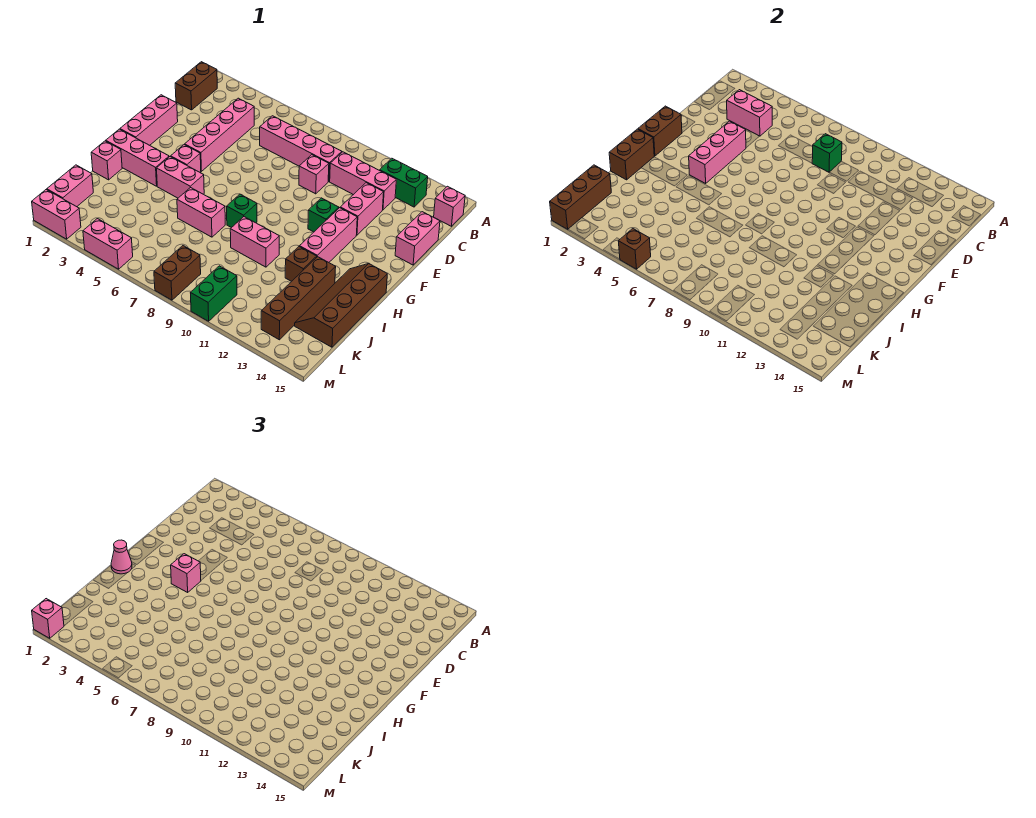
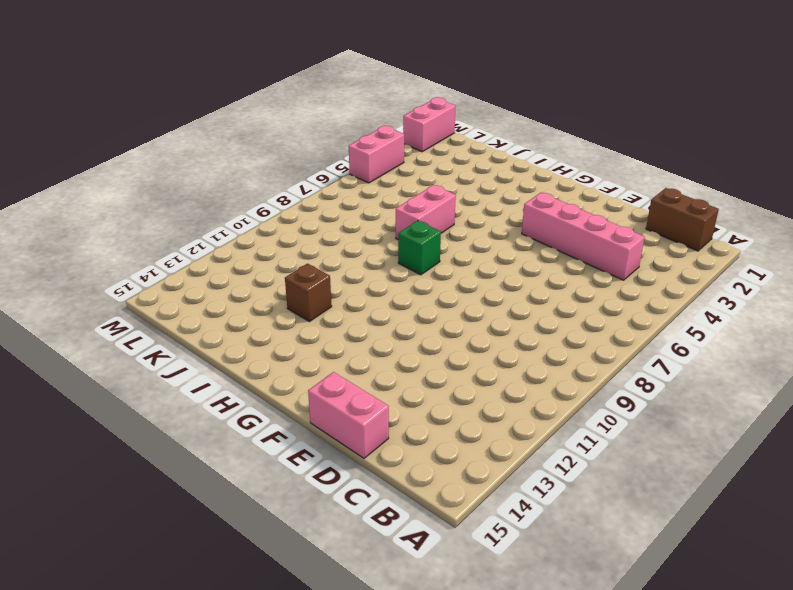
none -> green brick B12:B13 level 1
none -> pink brick B15 level 1
none -> pink brick C6:C9 level 1
none -> pink brick C10:C12 level 1

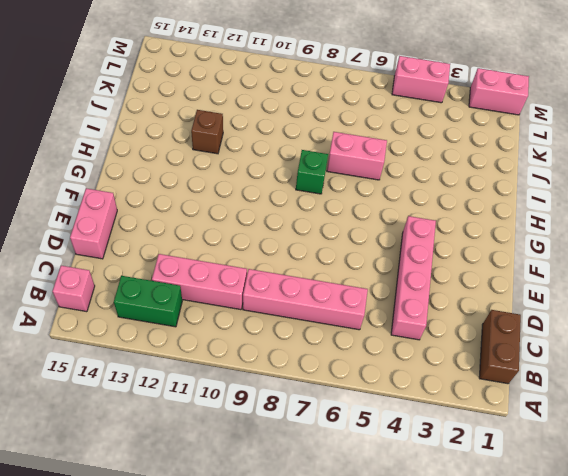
none -> pink brick D9 level 1
none -> pink brick D12:E12 level 1
none -> pink brick E1:G1 level 1
none -> green brick F11 level 1

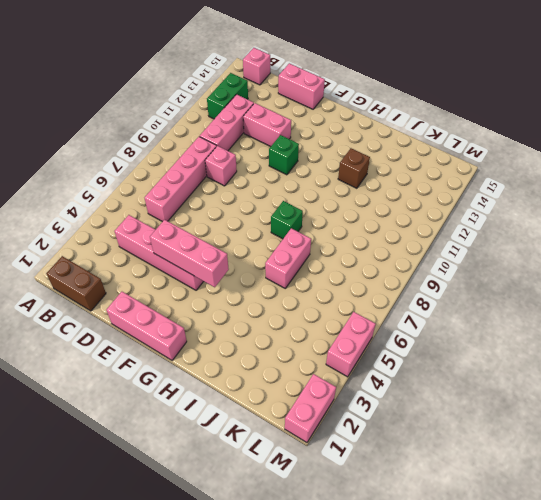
none -> pink brick F12:H12 level 1
none -> pink brick G4 level 1
none -> pink brick H1:H3 level 1
none -> pink brick H4:H5 level 1

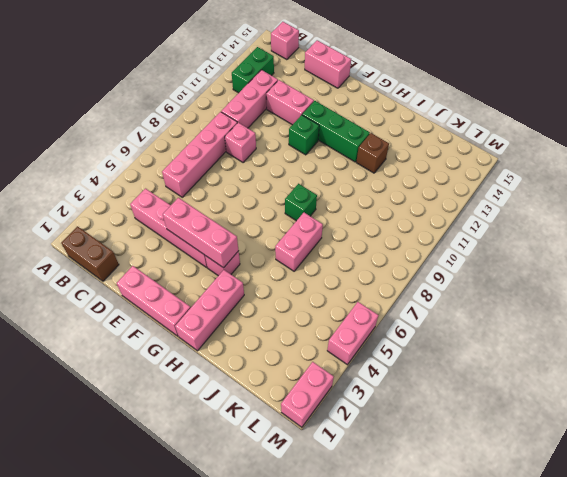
green brick F12:H12 level 1 -> pink brick F12:H12 level 1
none -> pink brick H4:H5 level 1
none -> brown slope H14:K15 level 1 top 15
none -> pink brick I1 level 1
none -> pink brick I9:I10 level 1

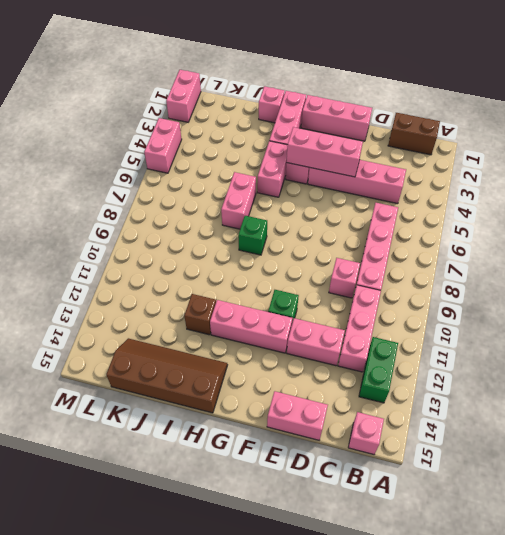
none -> pink brick I9:I10 level 1
none -> brown brick I13:L13 level 1
none -> pink brick K1:L1 level 1
none -> brown brick L8:M8 level 1

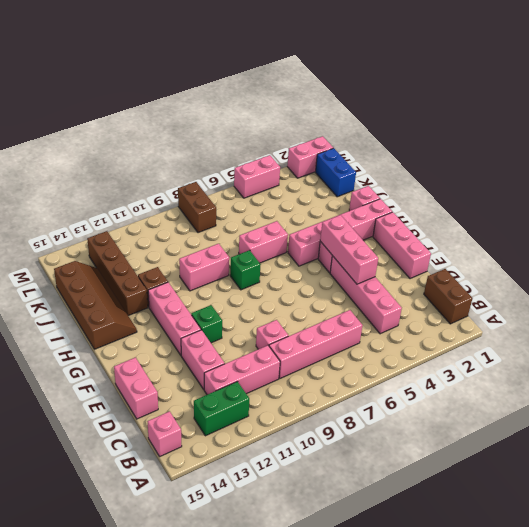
blue brick K1:L1 level 1 -> pink brick K1:L1 level 1
none -> green brick L10:M10 level 1
none -> pink brick C3:C4 level 2
none -> green brick C8 level 2
none -> brown brick F1:G1 level 2

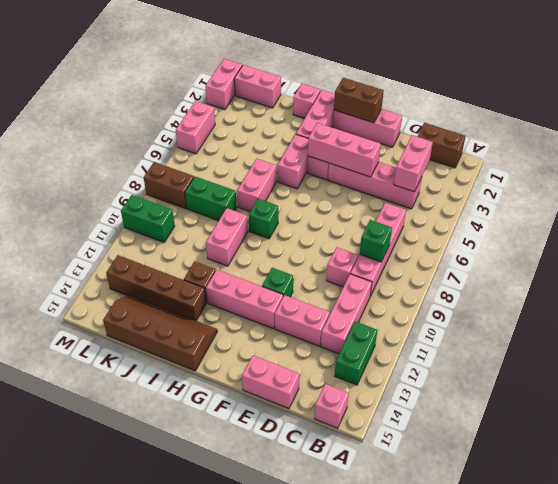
green brick J8:K8 level 1 -> none
none -> brown brick H1:I1 level 2
none -> brown brick K1:M1 level 2
none -> brown brick M5 level 2
none -> pink brick G4 level 3

